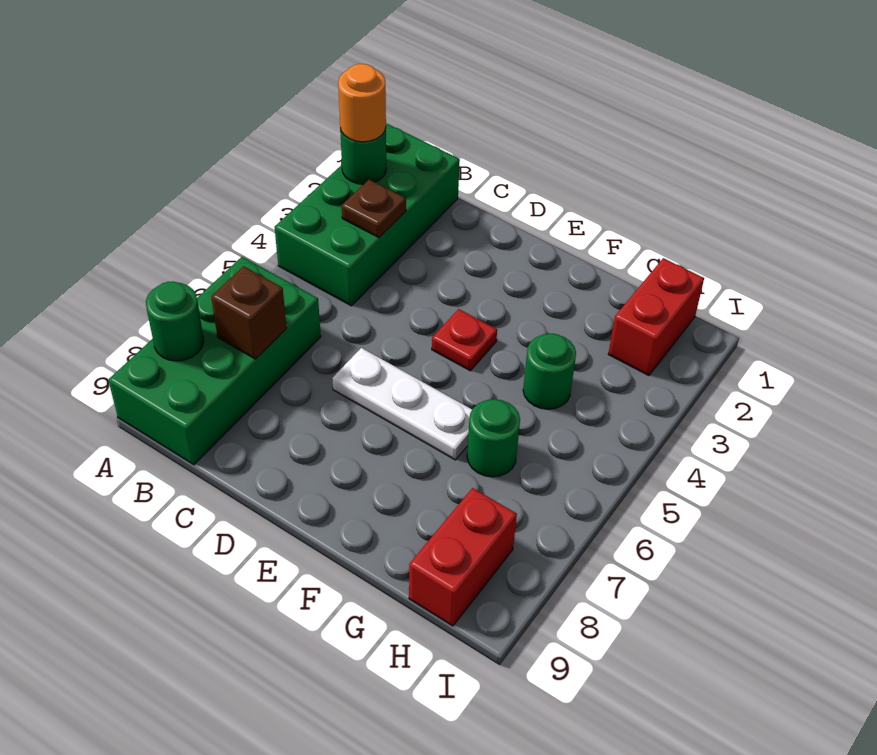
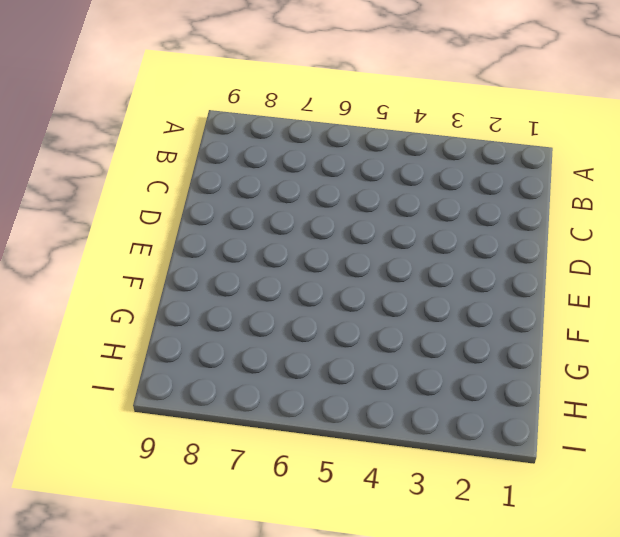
none -> green brick A1:B4 level 1
none -> green brick A6:B9 level 1
none -> white plate D6:F6 level 1

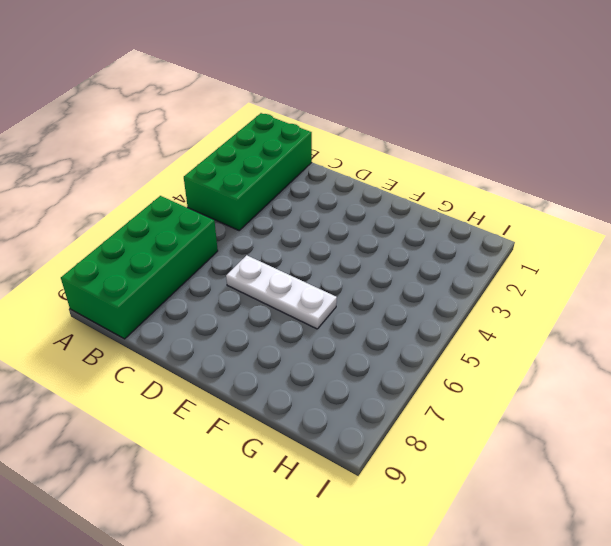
none -> red plate E4 level 1
none -> green round brick G4 level 1
none -> green round brick G6 level 1

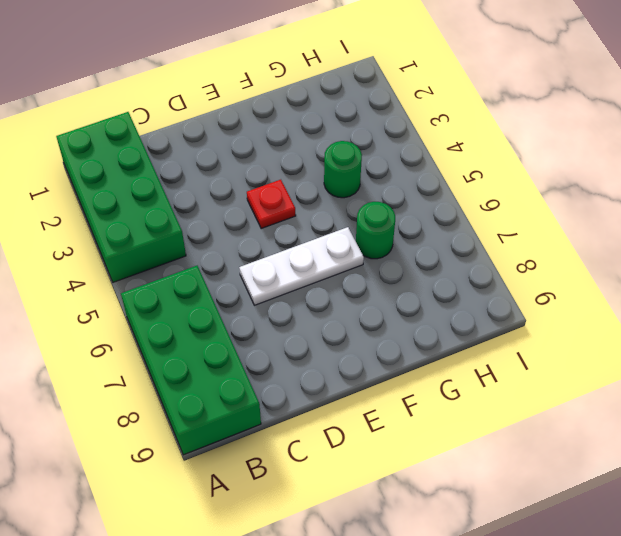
none -> red brick H1:H2 level 1
none -> red brick H8:H9 level 1
none -> green round brick A2 level 2

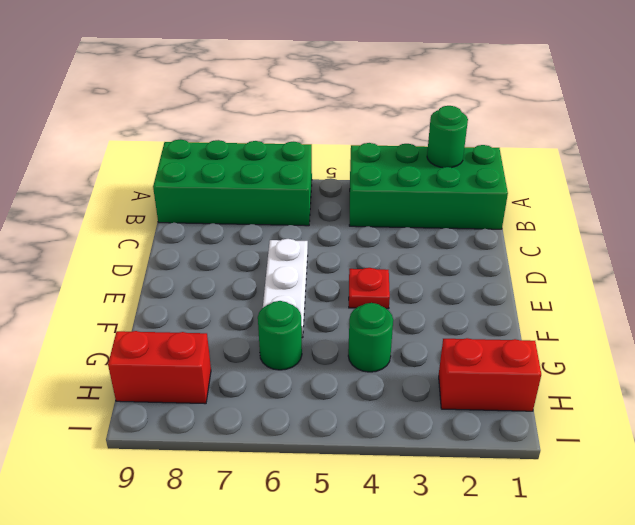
none -> green round brick A8 level 2
none -> brown plate B3 level 2
none -> brown brick B7 level 2

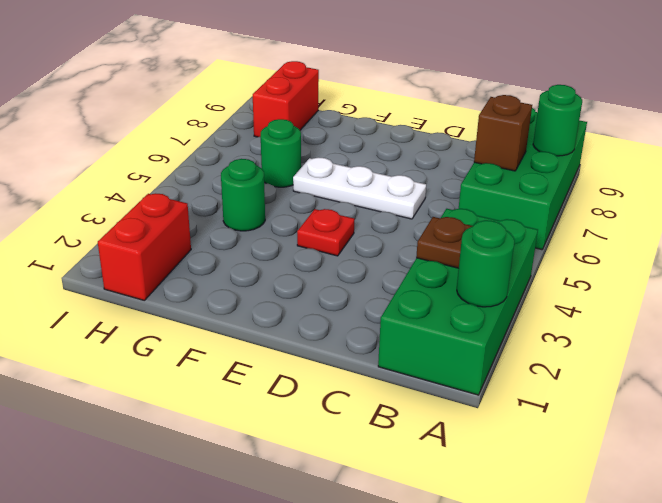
none -> orange round brick A2 level 3

